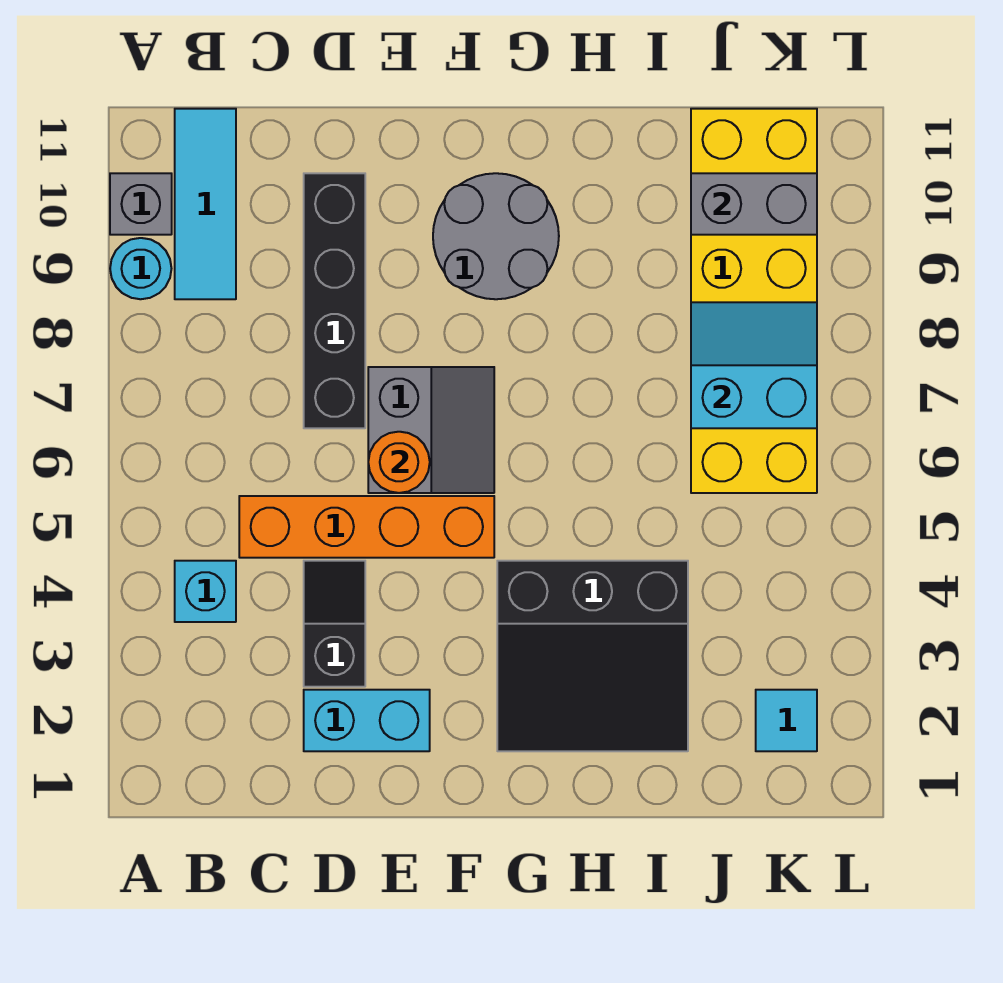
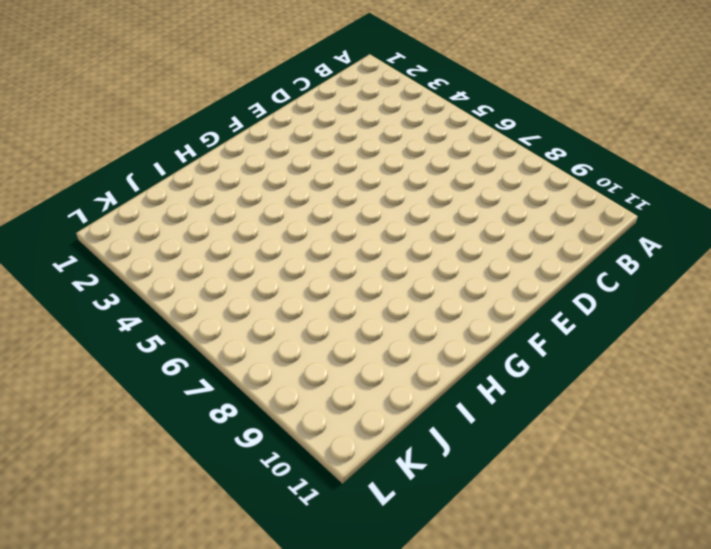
none -> cyan round brick A9 level 1
none -> grey brick A10 level 1
none -> cyan brick B4 level 1

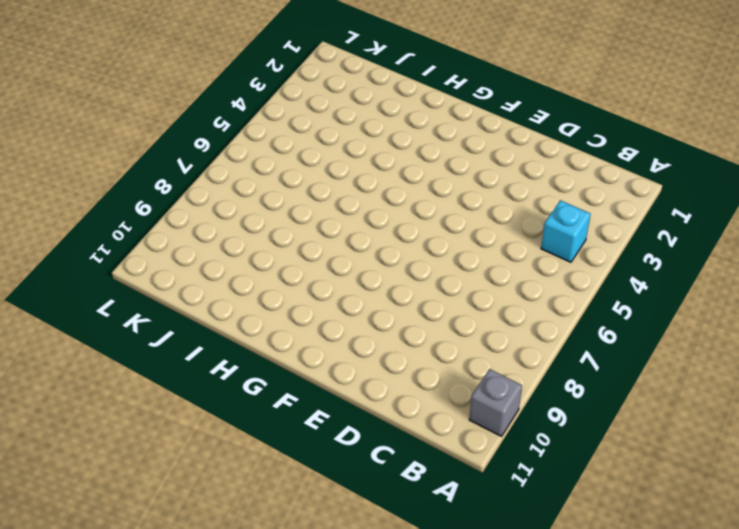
none -> cyan round brick A9 level 1
none -> cyan tile B9:B11 level 1
none -> orange brick C5:F5 level 1

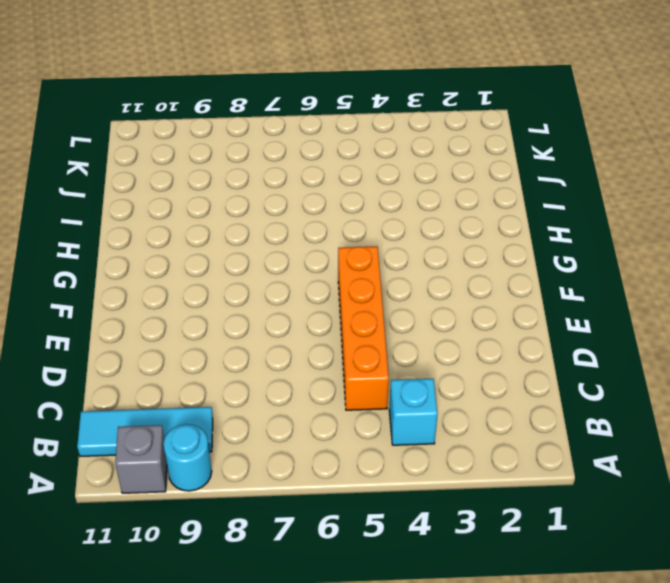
none -> cyan brick D2:E2 level 1
none -> black slope D3:D4 level 1 top 3
none -> black brick D7:D10 level 1

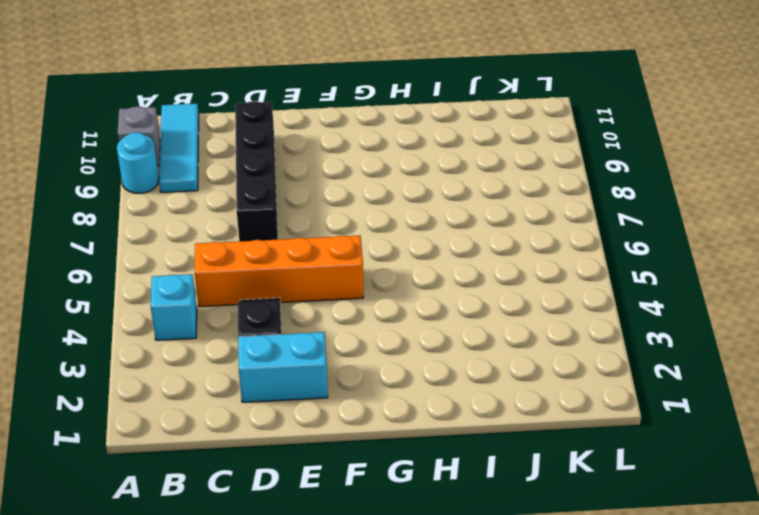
none -> grey slope E6:F7 level 1 top E
none -> grey round brick F9:G10 level 1
none -> black slope G2:I4 level 1 top 4

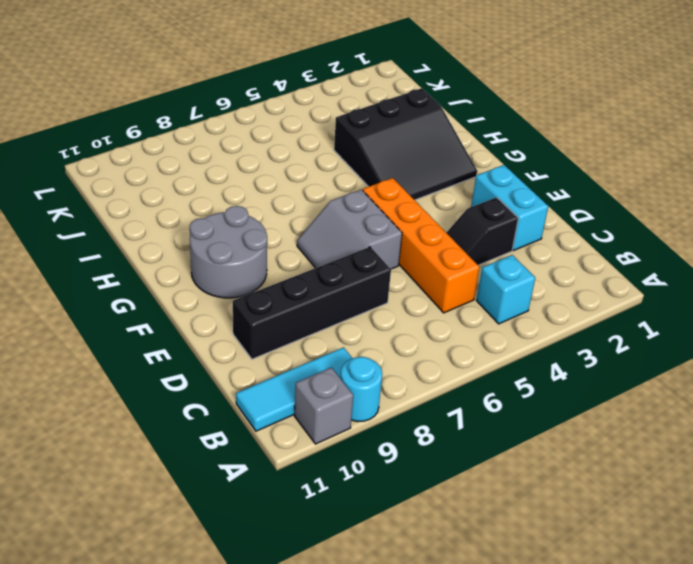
grey slope E6:F7 level 1 top 6 -> grey slope E6:F7 level 1 top E
black slope G2:I4 level 1 top I -> black slope G2:I4 level 1 top 4
none -> yellow brick J6:K11 level 1
none -> cyan tile K2 level 1
none -> orange round brick E6 level 2

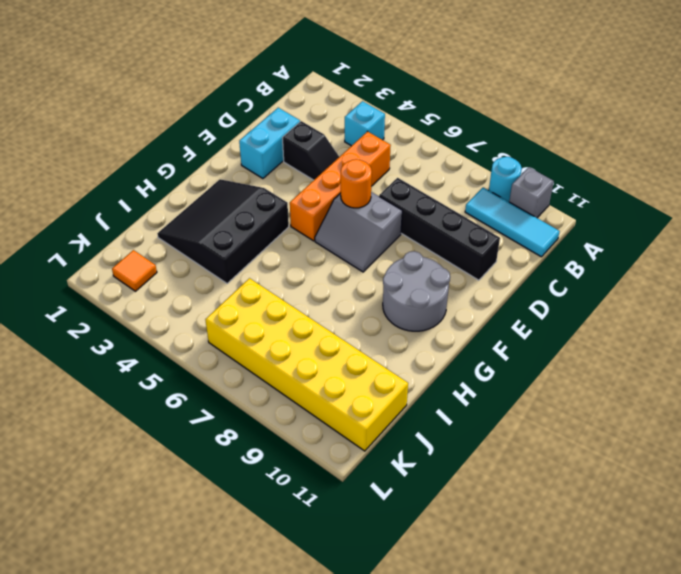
orange tile K2 level 1 -> cyan tile K2 level 1
none -> cyan slope J7:K8 level 2 top 7
none -> grey brick J10:K10 level 2

